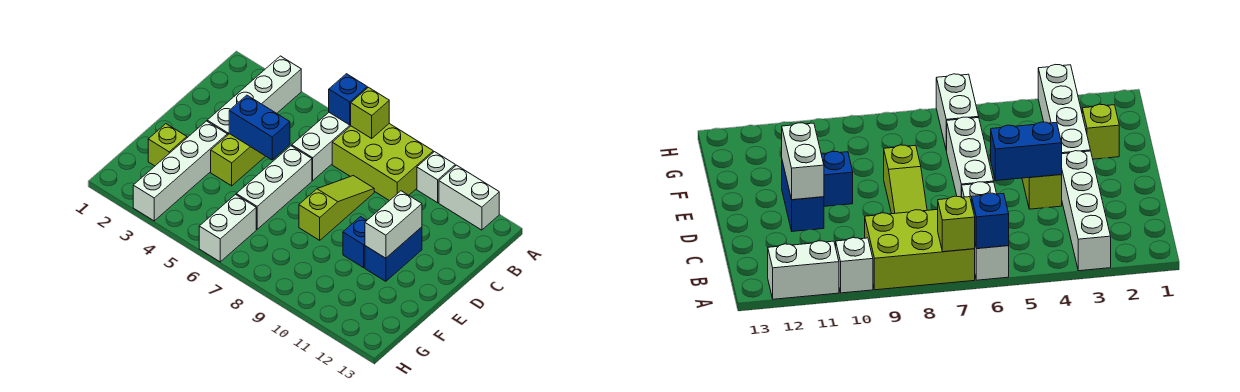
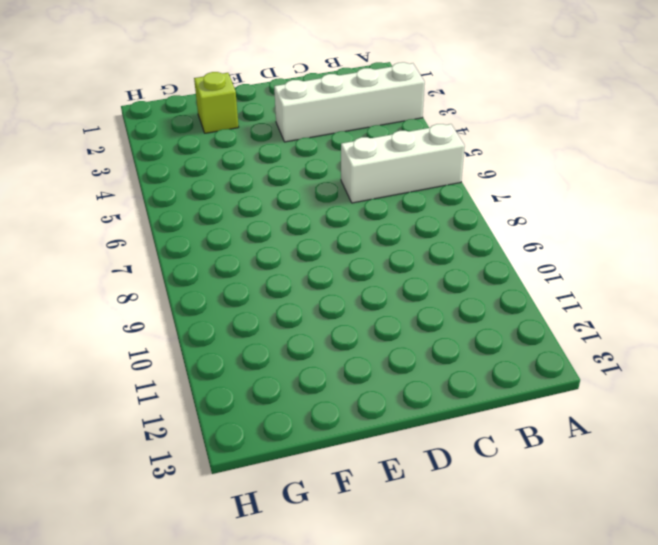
none -> lime brick A7:B9 level 1
none -> white brick A10 level 1
none -> white brick A11:A12 level 1

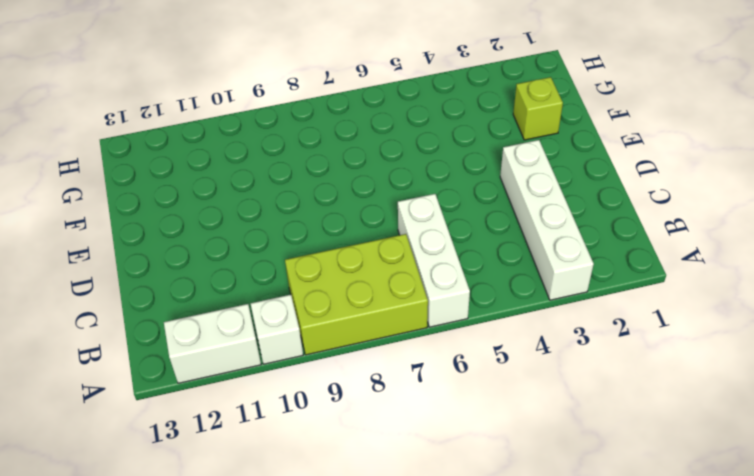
none -> lime slope C8:E8 level 1 top E
none -> lime brick D4:E4 level 1
none -> white brick D6:F6 level 1

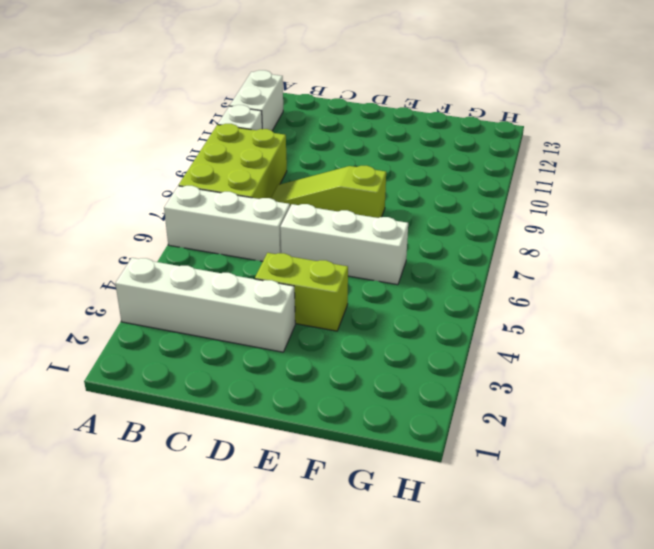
none -> blue brick D11:E11 level 1
none -> white brick E3:H3 level 1
none -> blue brick E10 level 1

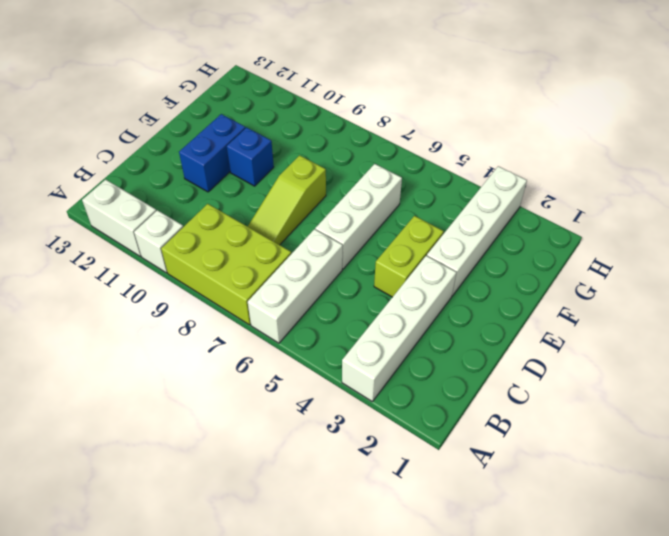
none -> lime brick F2 level 1
none -> white brick G6:H6 level 1
none -> blue brick A6 level 2

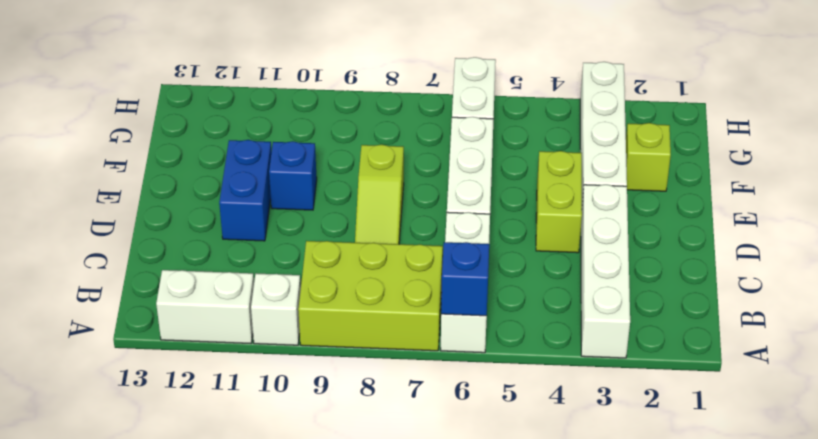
none -> lime brick A7 level 2
none -> blue brick D4:D5 level 2
none -> white brick D11:E11 level 2

